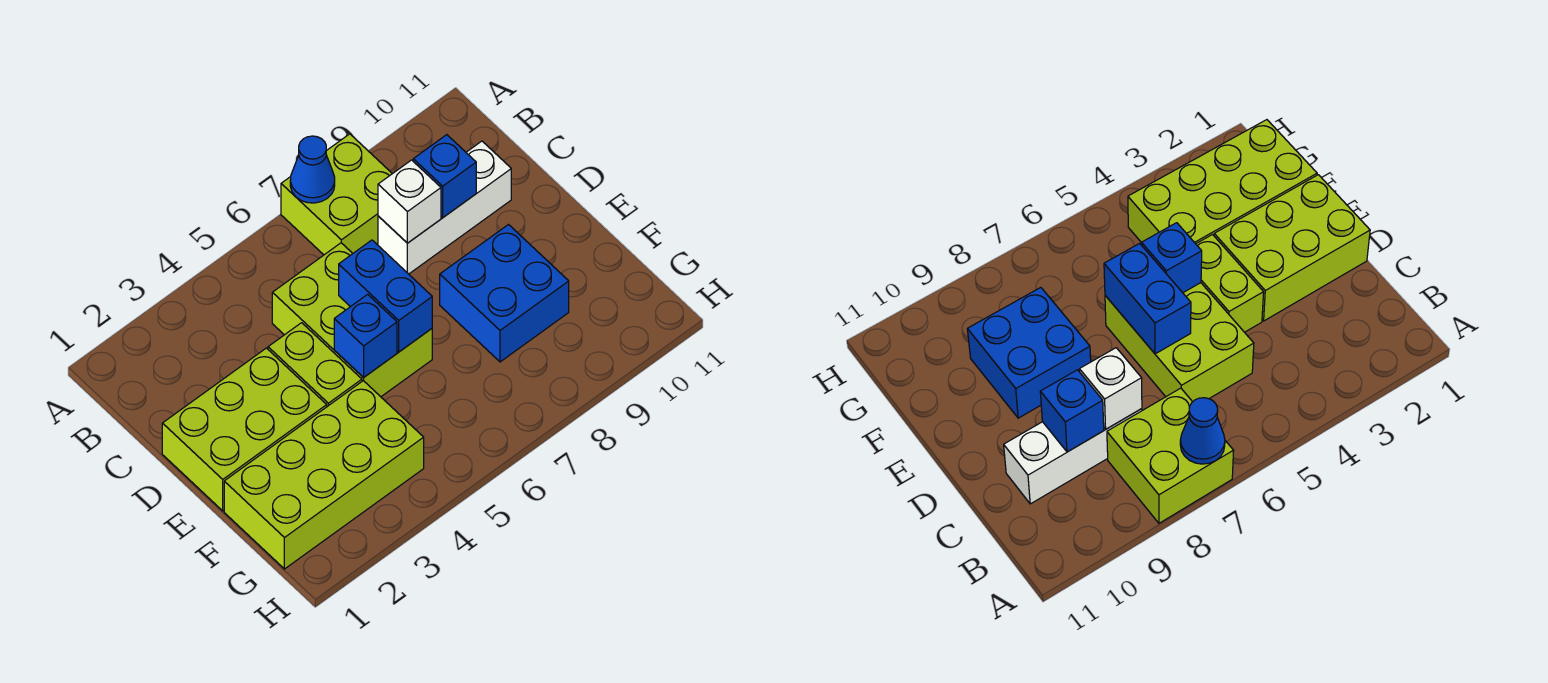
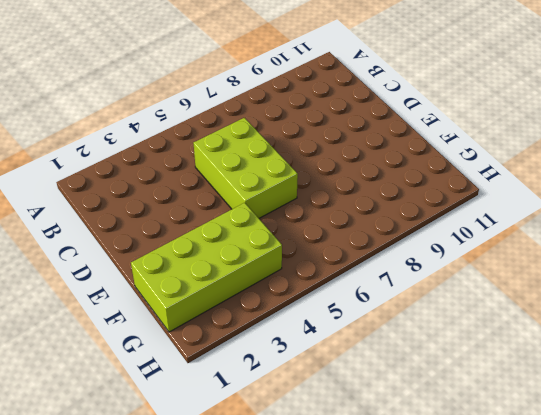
none -> lime brick A7:B8 level 1
none -> white brick C8:C10 level 1
none -> lime brick D1:E3 level 1

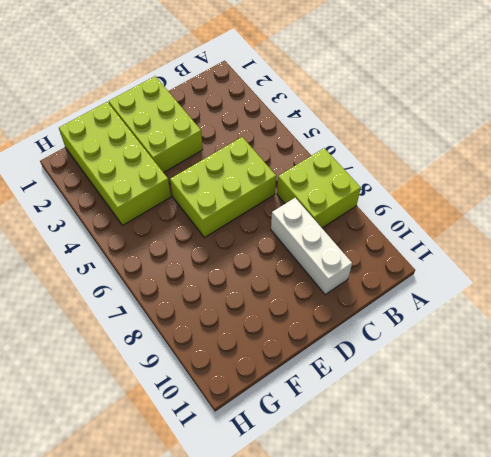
none -> lime brick D4:E4 level 1
none -> blue brick E8:F9 level 1
none -> blue cone A7 level 2

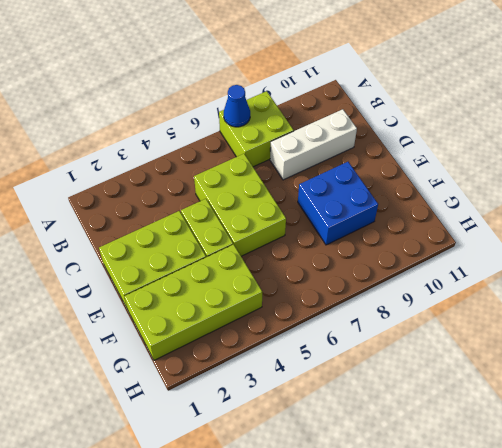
none -> white brick C8 level 2
none -> blue brick C9 level 2
none -> blue brick D6:E6 level 2

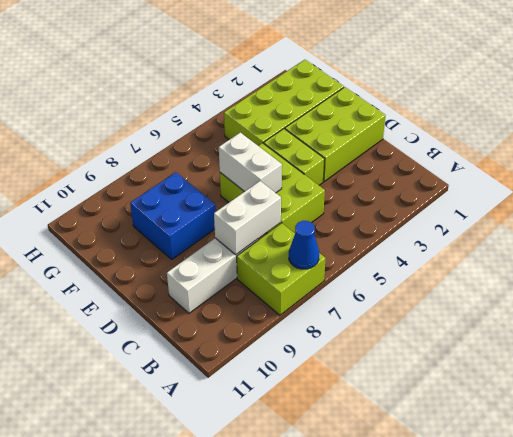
white brick C7:C8 level 2 -> white brick C8 level 2
white brick D6:E6 level 2 -> blue brick D6:E6 level 2
none -> blue brick C9 level 2
none -> blue brick E5 level 2

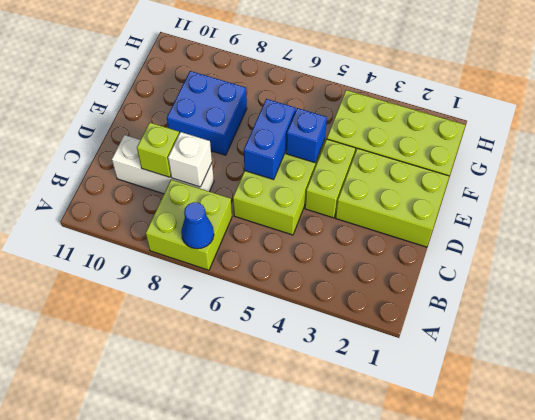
lime brick C9 level 2 -> blue brick C9 level 2

